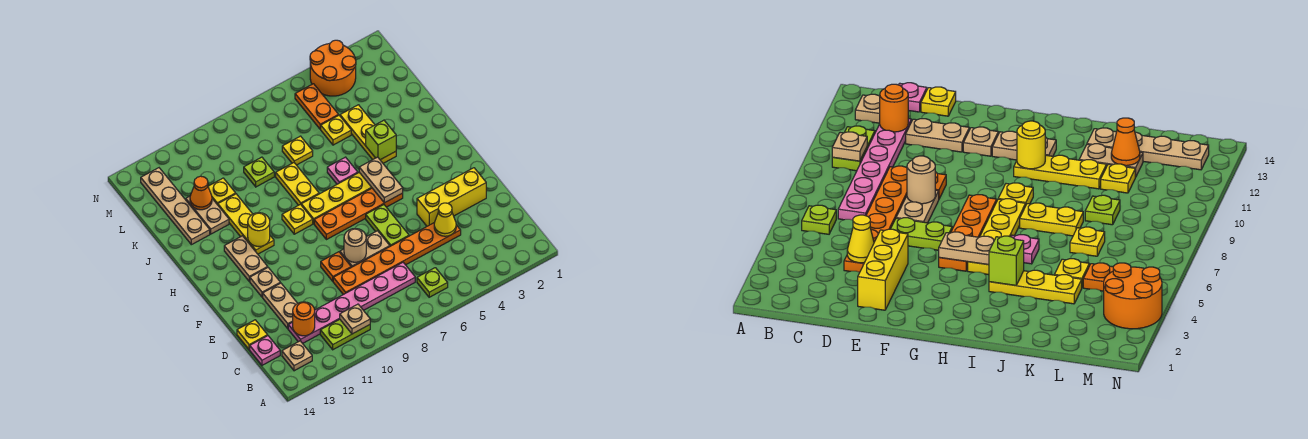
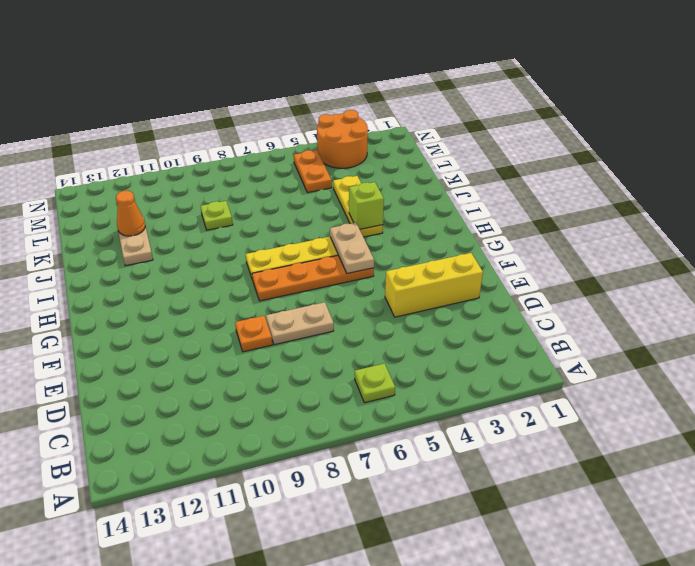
none -> lime plate B10:B11 level 1
none -> tan plate B13 level 1
none -> pink plate C7:C12 level 1
none -> pink plate C14 level 1

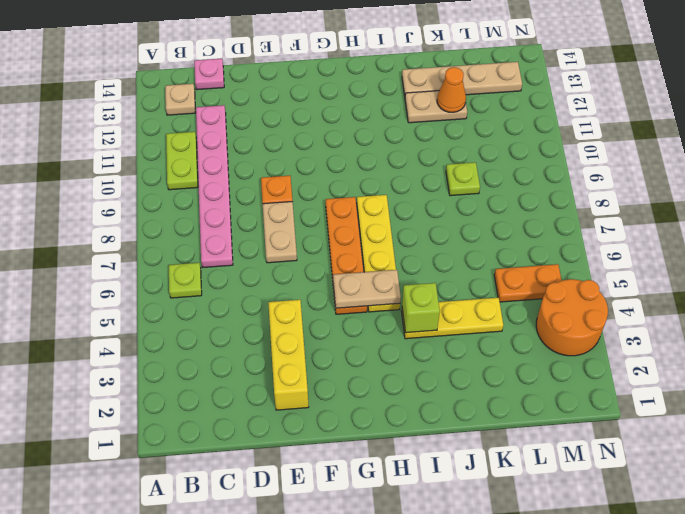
none -> orange plate D4:D9 level 1
none -> tan plate D12:E12 level 1
none -> yellow plate D14 level 1
none -> lime plate E6:F6 level 1

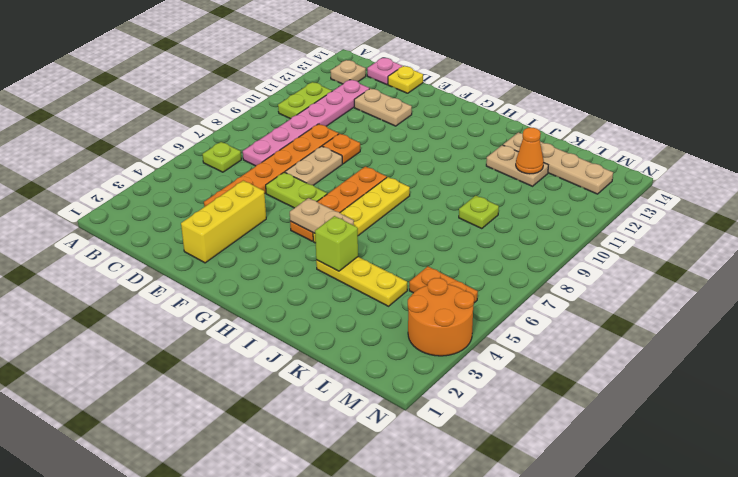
none -> tan plate F12 level 1
none -> tan plate G12:H12 level 1
none -> yellow plate H9 level 1
none -> yellow plate H11:J11 level 1

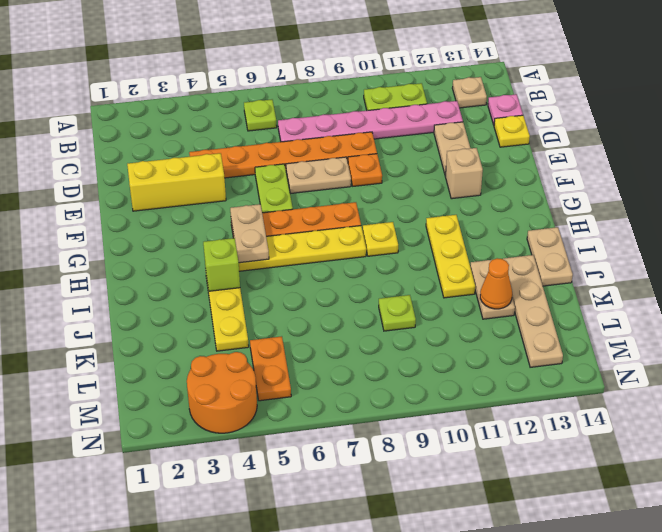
tan brick F12 level 1 -> tan plate F12 level 1
tan plate I14:J14 level 1 -> tan plate G12:H12 level 1
none -> pink plate I6 level 1
none -> yellow plate I8:J8 level 1
none -> yellow plate K5 level 1
none -> yellow plate K7 level 1

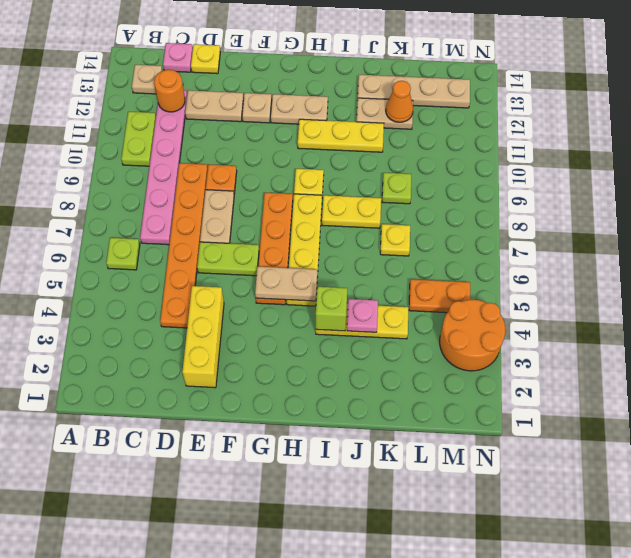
pink plate J4 level 2 -> pink plate I6 level 1
none -> yellow plate K5 level 1
none -> yellow plate K11 level 1
none -> tan plate B10 level 2
none -> yellow cone D4 level 2

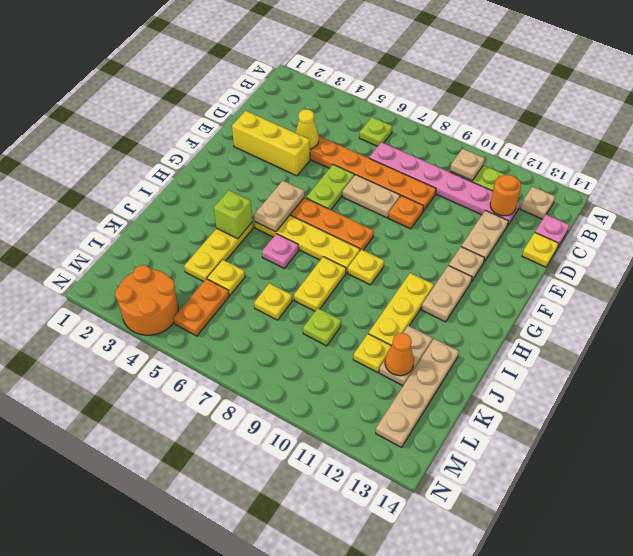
none -> tan round brick E8 level 2
none -> yellow round brick H11 level 2

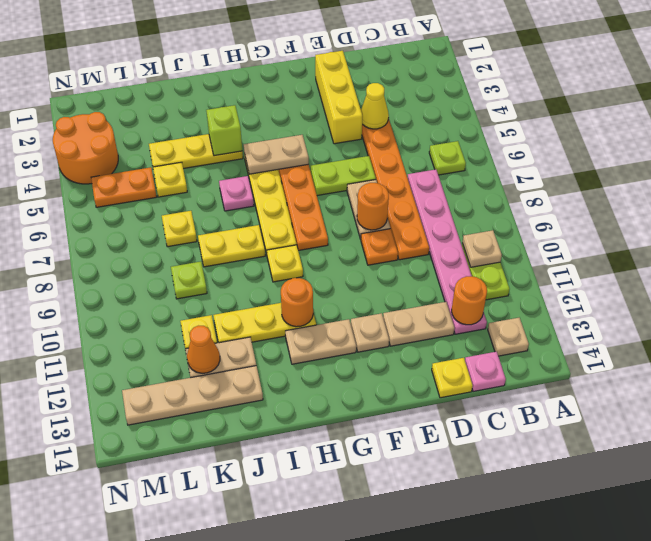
orange round brick E8 level 2 -> tan round brick E8 level 2
orange round brick H11 level 2 -> yellow round brick H11 level 2

